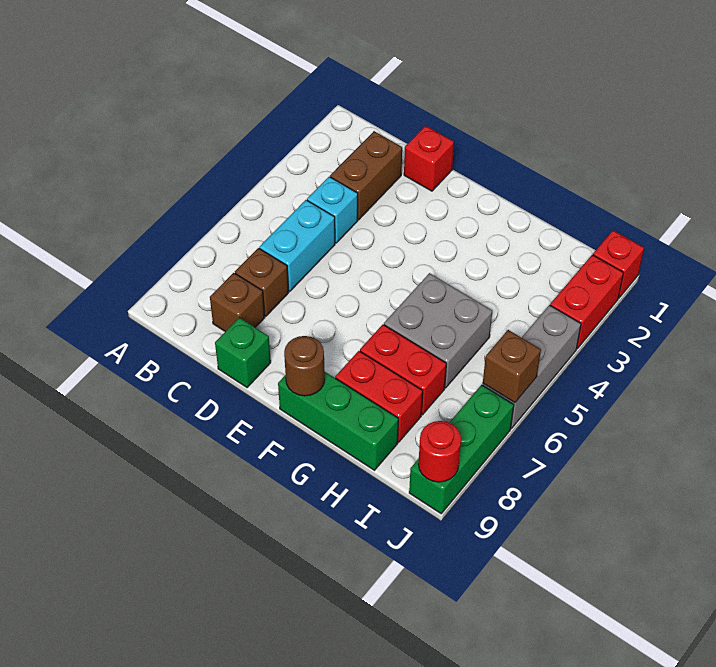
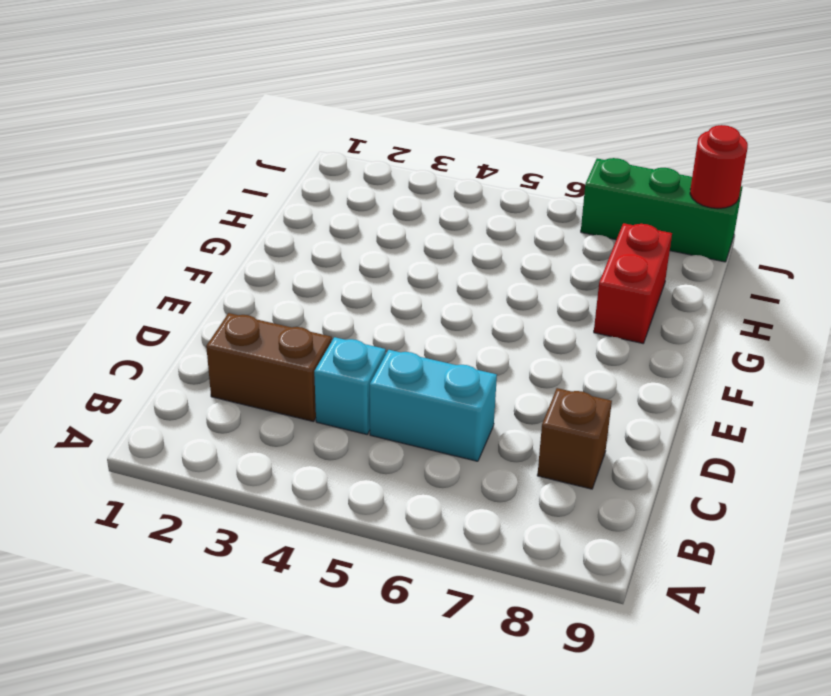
none -> brown brick C7 level 1
none -> red brick D1 level 1
none -> green brick D9 level 1

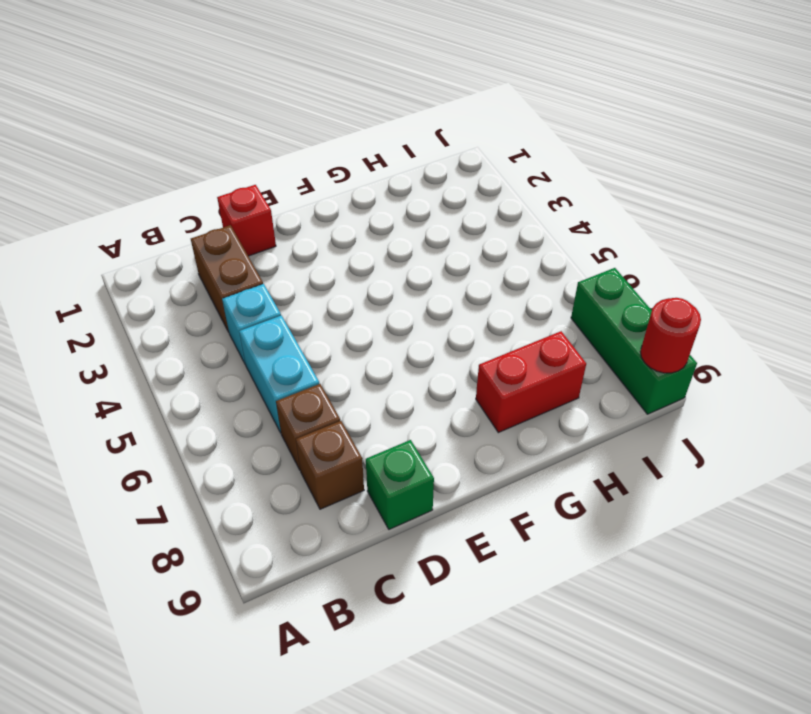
none -> green brick F9:H9 level 1
none -> grey brick G5:H6 level 1
none -> red brick G7:H7 level 1

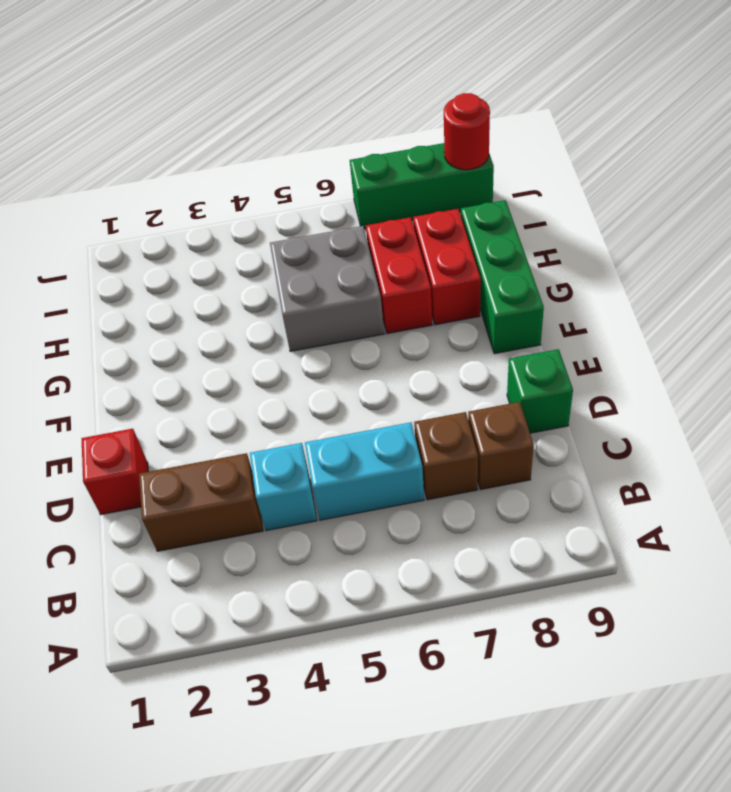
none -> red brick J1 level 1
none -> red brick J2:J3 level 1
none -> grey brick J4:J6 level 1

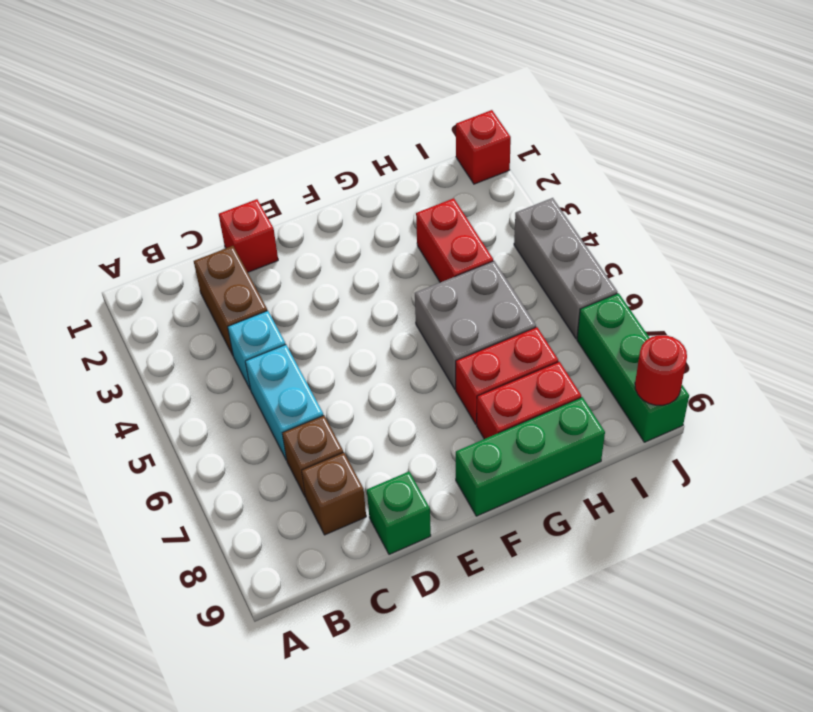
red brick H3:H4 level 1 -> red brick J2:J3 level 1
none -> brown round brick F9 level 2
none -> brown brick J6 level 2

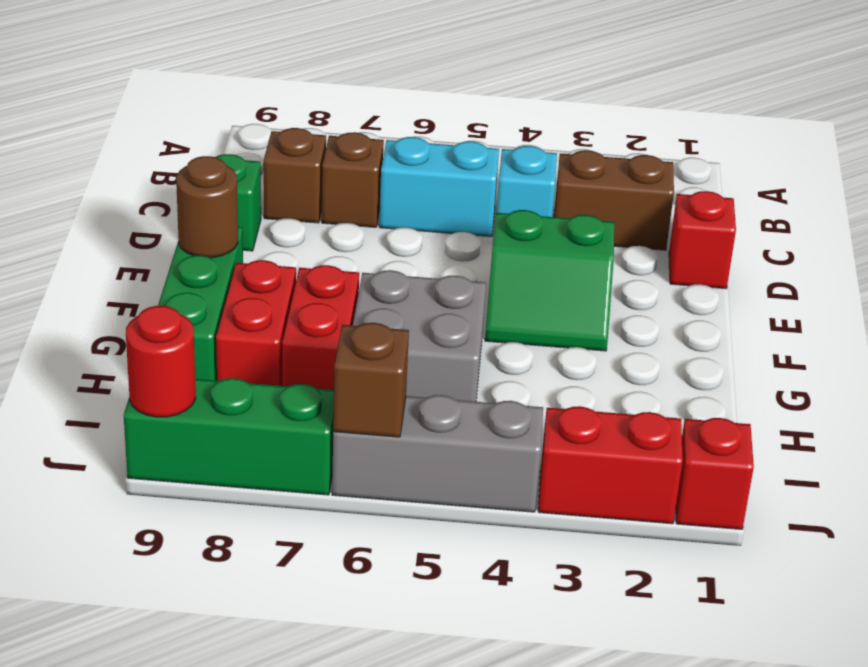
green slope E3:F4 level 1 top E -> none

